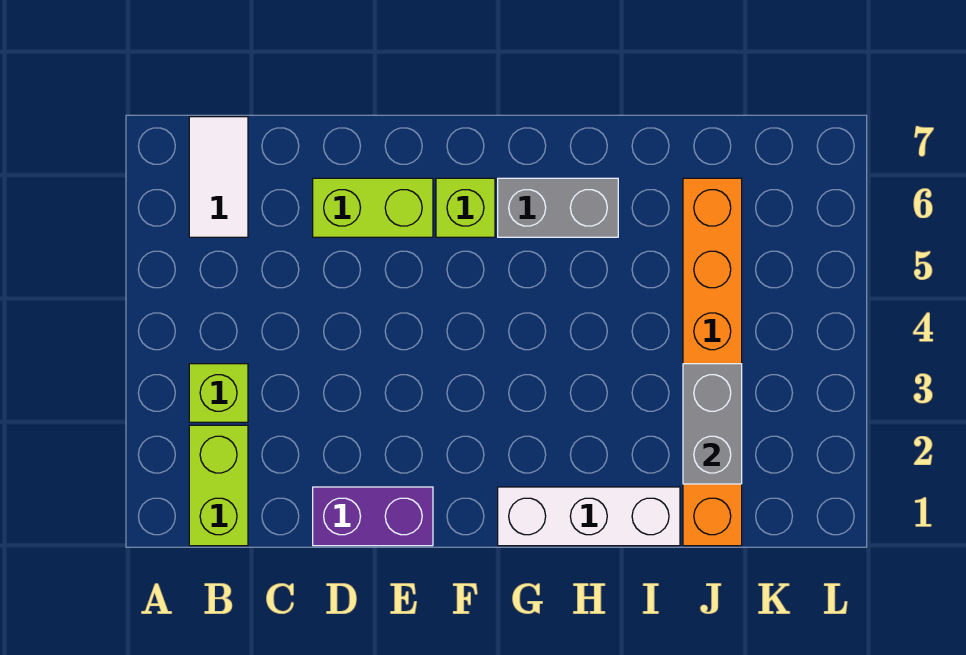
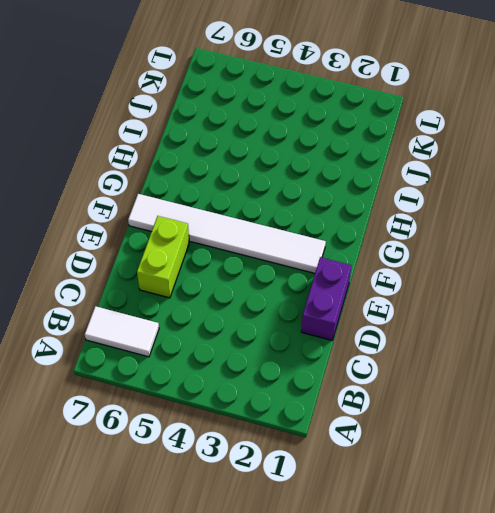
white tile F2:F7 level 1 -> lime brick F6 level 1
none -> lime brick B1:B2 level 1
none -> lime brick B3 level 1

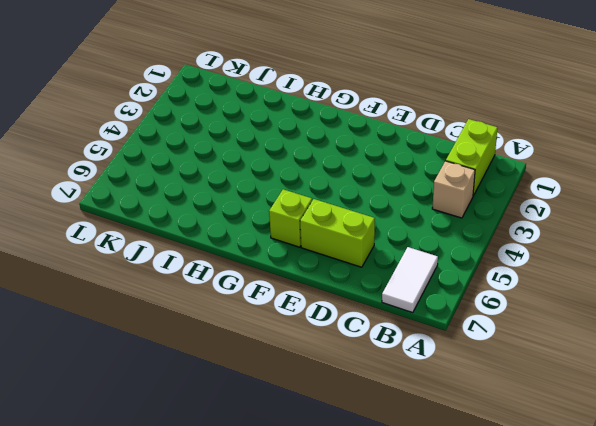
tan brick B3 level 1 -> lime brick B3 level 1
none -> purple brick D1:E1 level 1
none -> white brick G1:I1 level 1

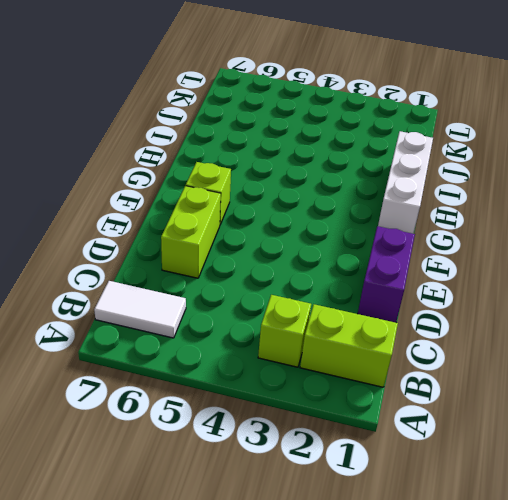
none -> grey brick G6:H6 level 1
none -> orange brick J1:J6 level 1

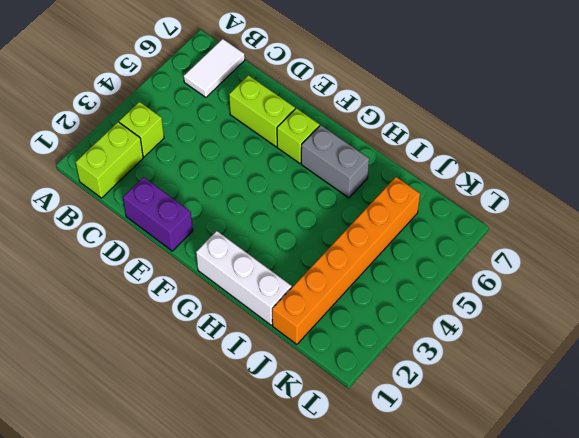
none -> grey brick J2:J3 level 2

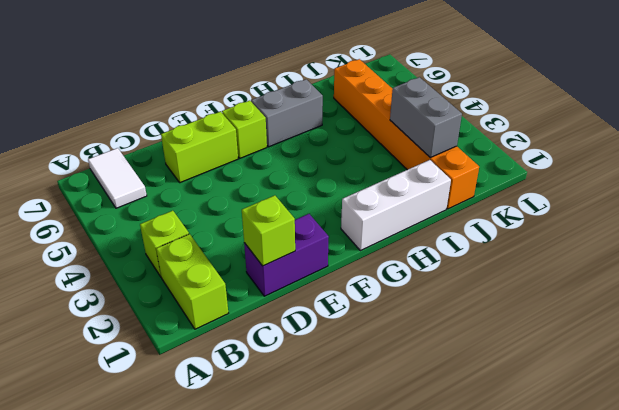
lime brick D1 level 2 -> none

